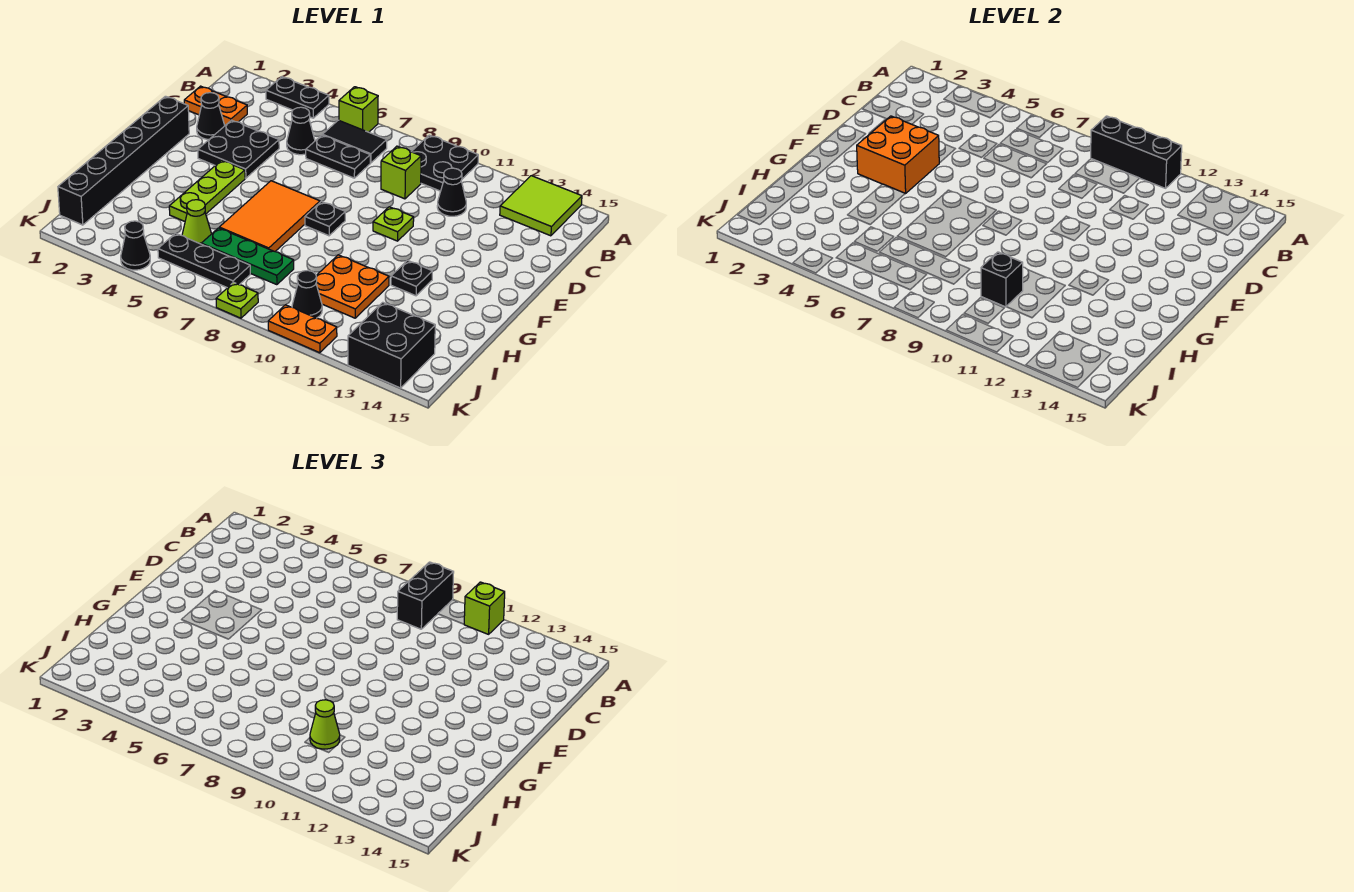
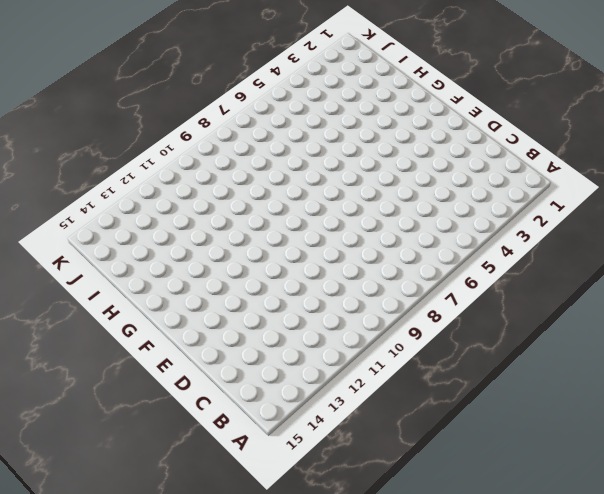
none -> black plate A3:A4 level 1
none -> lime brick A6 level 1
none -> black plate A9:B10 level 1
none -> lime tile A13:B14 level 1

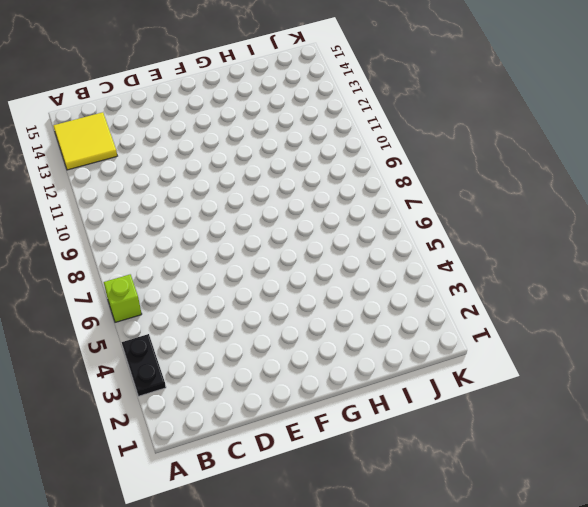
yellow tile A13:B14 level 1 -> lime tile A13:B14 level 1
none -> black plate A9:B10 level 1
none -> black tile B6:B7 level 1
none -> orange plate C1:C2 level 1
none -> black cone C5 level 1

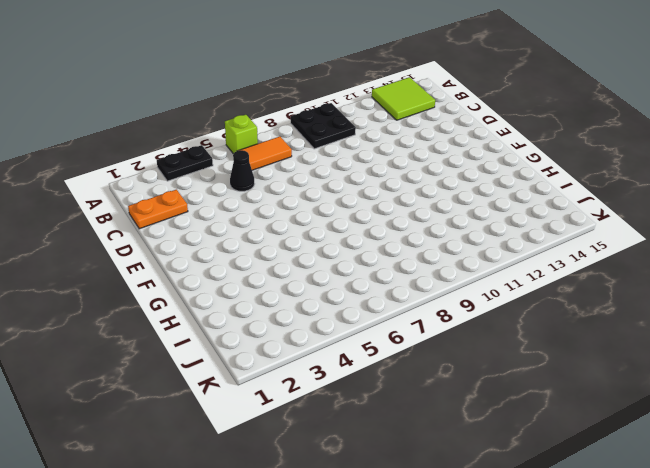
orange tile B6:B7 level 1 -> black tile B6:B7 level 1
none -> black plate C6:C7 level 1
none -> lime brick C9 level 1
none -> black cone C11 level 1
none -> black cone D2 level 1

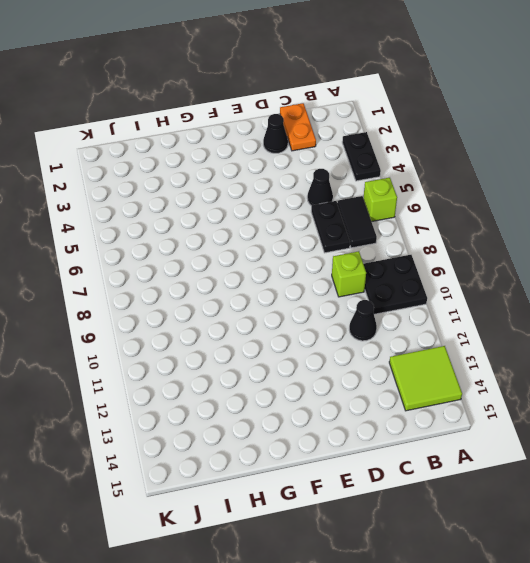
none -> black plate D3:E4 level 1
none -> black brick E1:J1 level 1
none -> lime plate E10 level 1
none -> lime plate F4:H4 level 1

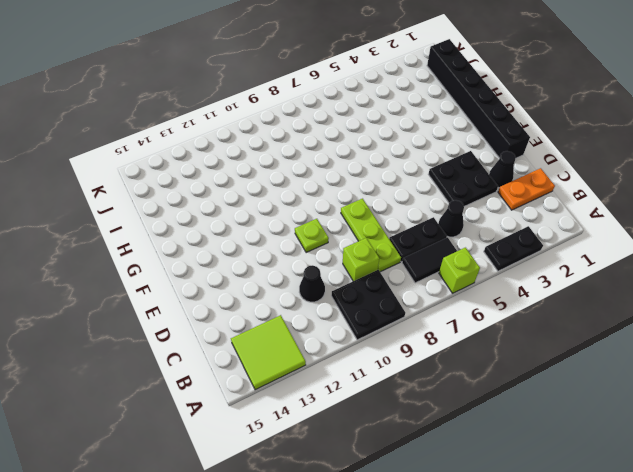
lime plate C8:E8 level 1 -> lime plate F4:H4 level 1
none -> orange tile F6:H7 level 1
none -> black plate F8 level 1
none -> black plate G12 level 1
none -> orange plate H10:I11 level 1

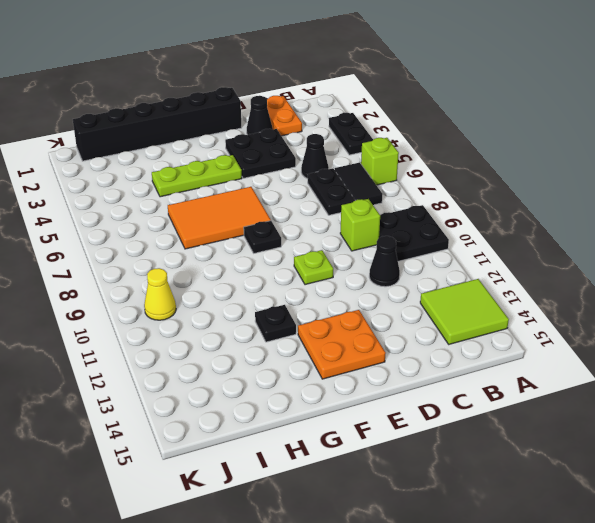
orange plate E13:F14 level 1 -> orange plate H10:I11 level 1
yellow cone J10 level 1 -> black cone J10 level 1
none -> lime cone I5 level 1
none -> green plate I6:I8 level 1
none -> black plate J5:J7 level 1
none -> black brick J13:K14 level 1

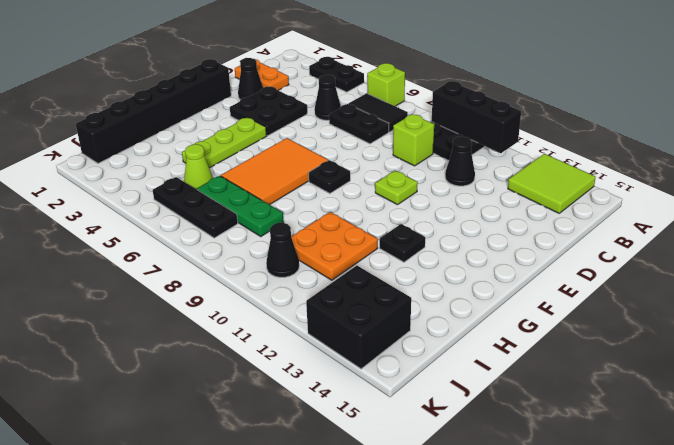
none -> black cone K4 level 1
none -> lime plate K8 level 1
none -> orange plate K10:K11 level 1
none -> orange brick E3:F4 level 2

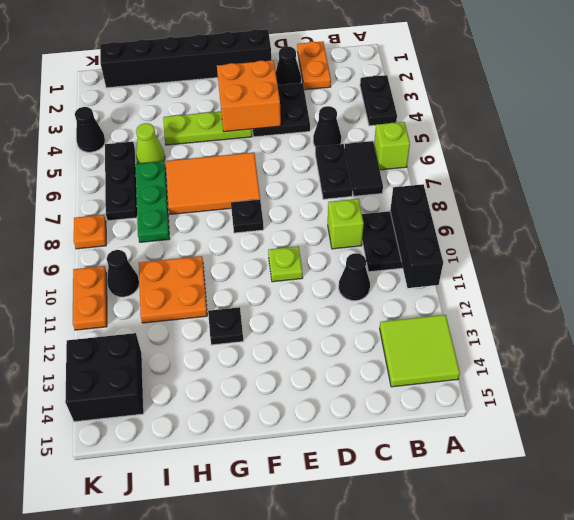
orange plate K8 level 1 -> lime plate K8 level 1
none -> black brick I10 level 2
none -> black brick A9:B9 level 3
none -> lime brick A11 level 3
none -> lime cone I10 level 3

